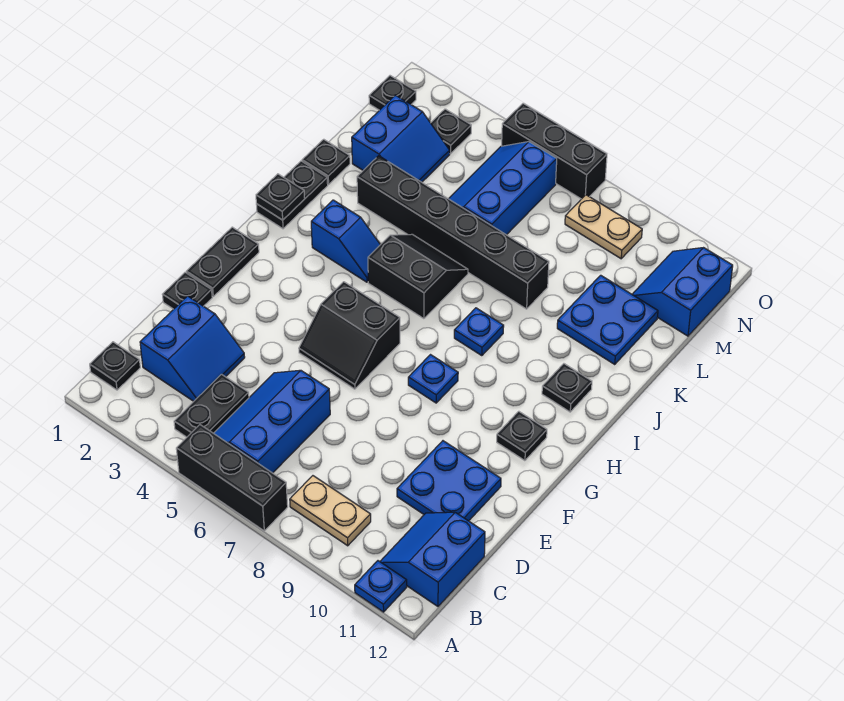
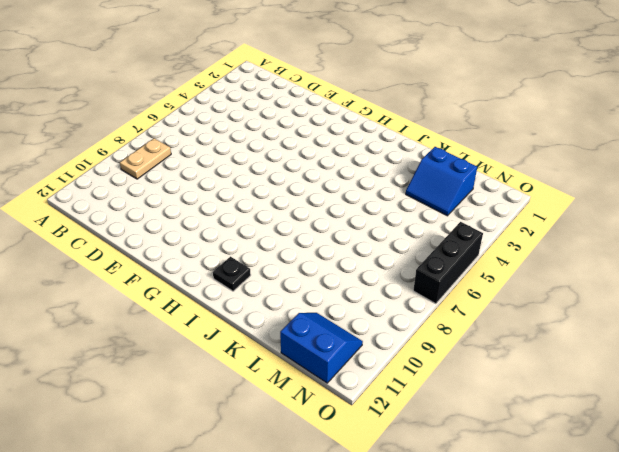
none -> black brick A5:A7 level 1
none -> blue plate A11 level 1
none -> black plate B1 level 1
none -> black plate B4:C4 level 1

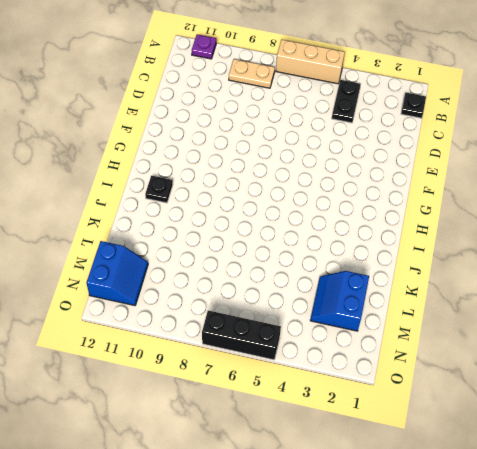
tan brick A5:A7 level 1 -> black brick A5:A7 level 1
purple plate A11 level 1 -> blue plate A11 level 1
none -> blue slope B5:D6 level 1 top 6
none -> blue slope B11:C12 level 1 top 12
none -> blue slope C2:D3 level 1 top 2
none -> blue plate D10:E11 level 1

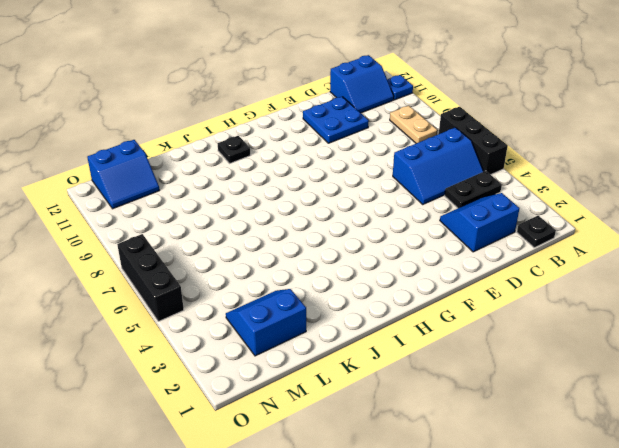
none -> black plate E1 level 1
none -> black plate F1:G1 level 1
none -> black slope F5:G6 level 1 top G
none -> blue plate G8 level 1

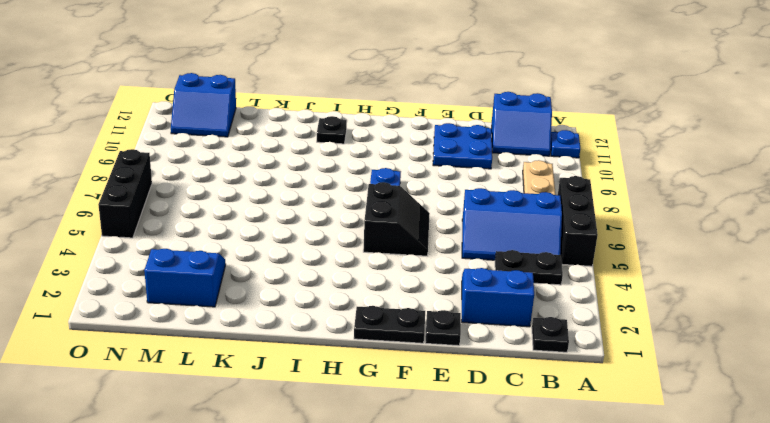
none -> black plate G11 level 1
none -> black plate I1:J1 level 1
none -> blue slope I3:I4 level 1 top 3
none -> black slope I5:J6 level 1 top I

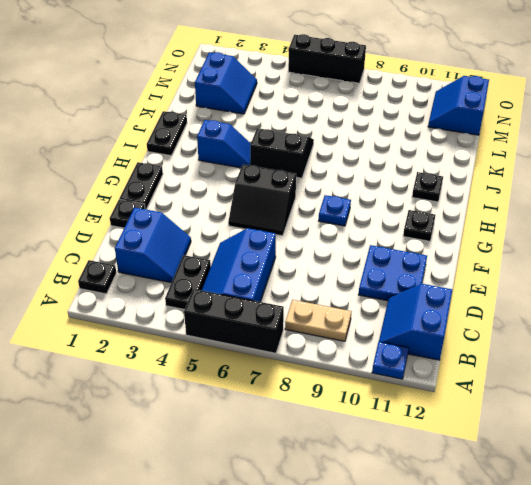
none -> blue plate I8 level 1
none -> black plate K1 level 1
none -> black brick K3:K8 level 1
none -> blue plate K10:L11 level 1

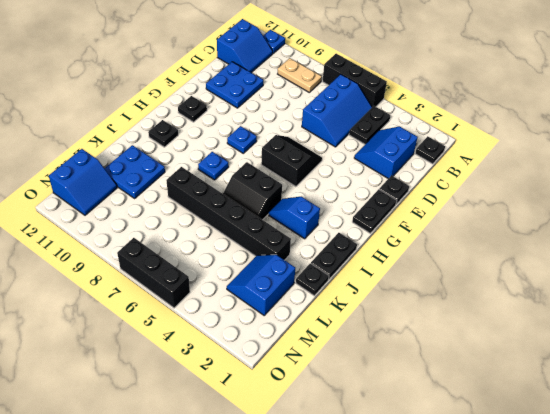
none -> blue slope L5:N6 level 1 top 6
none -> black plate N1 level 1
none -> black plate N3 level 1
none -> tan plate N8:N9 level 1

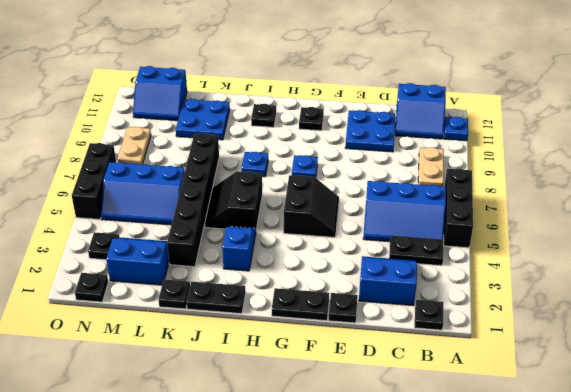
none -> black plate I1 level 2

